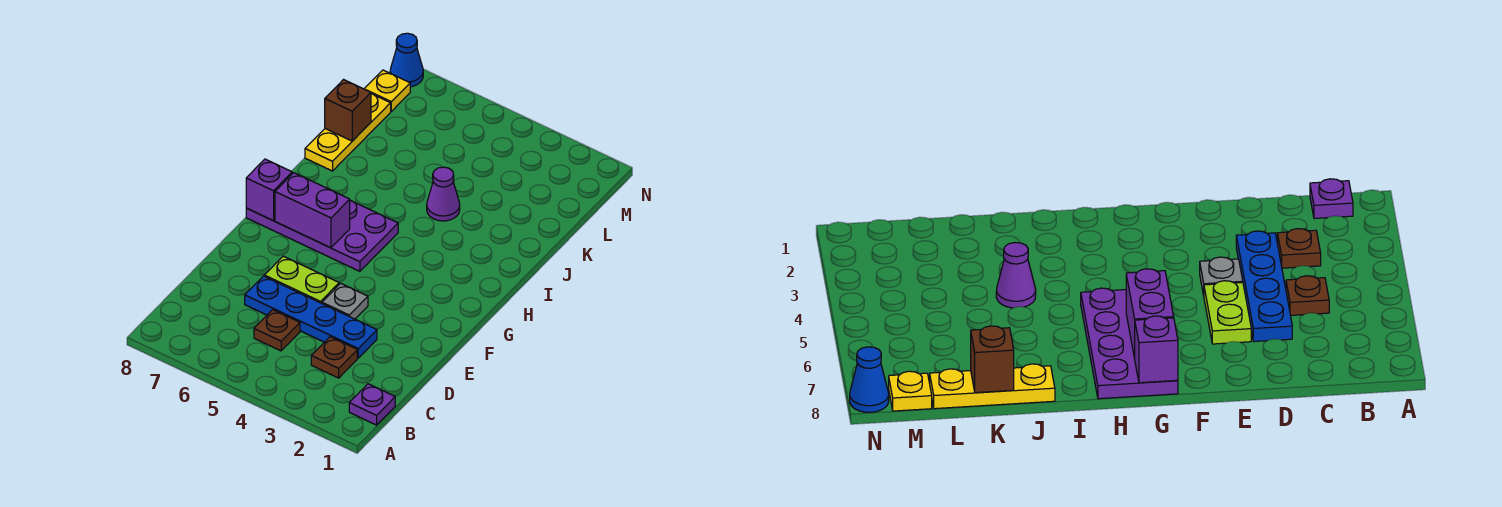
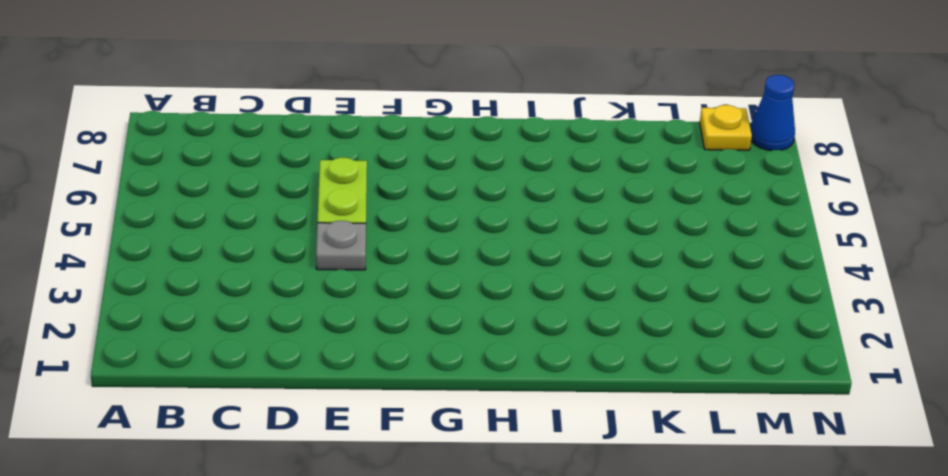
none -> purple plate B1 level 1
none -> brown plate C3 level 1
none -> brown plate C5 level 1

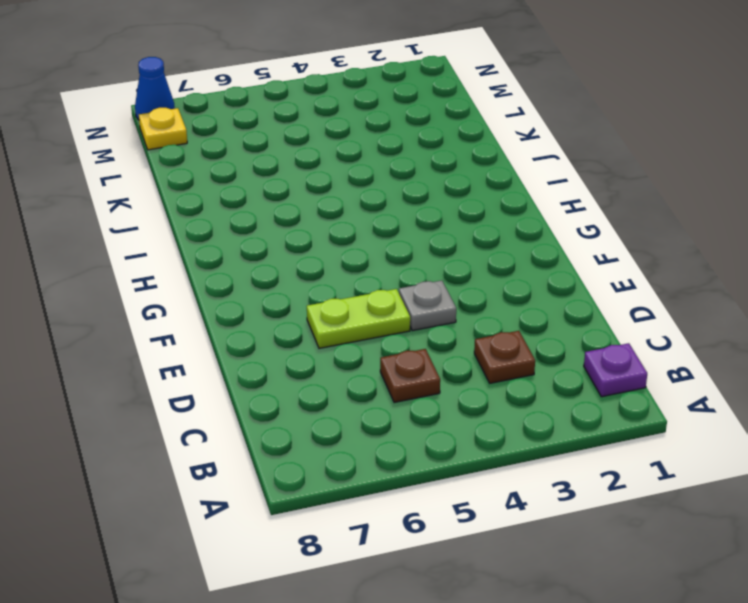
none -> blue plate D3:D6 level 1
none -> purple plate G5:H8 level 1
none -> purple cone J4 level 1

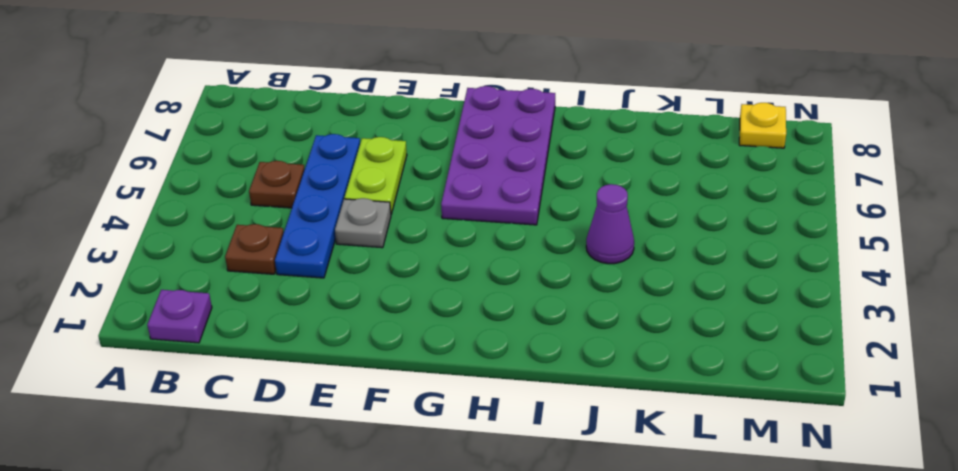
none -> yellow plate J8:L8 level 1
none -> blue cone N8 level 1
none -> purple brick G6:G7 level 2

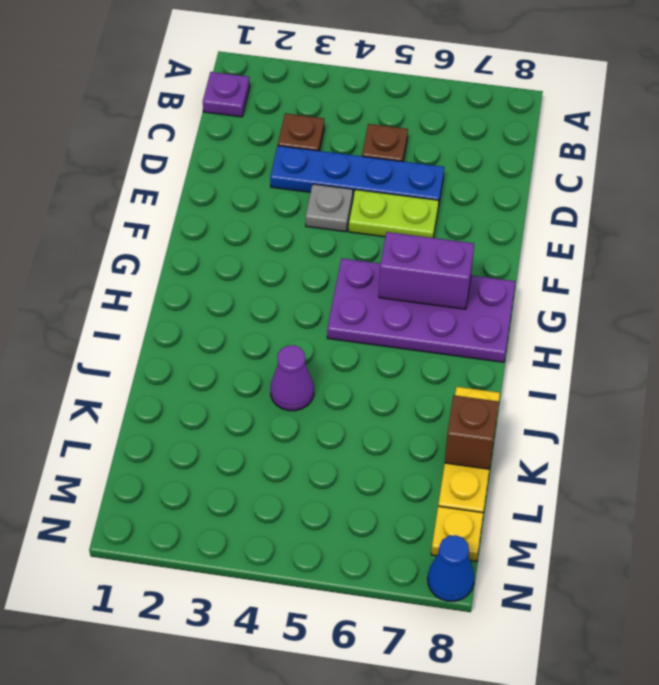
none -> purple brick G8 level 2

